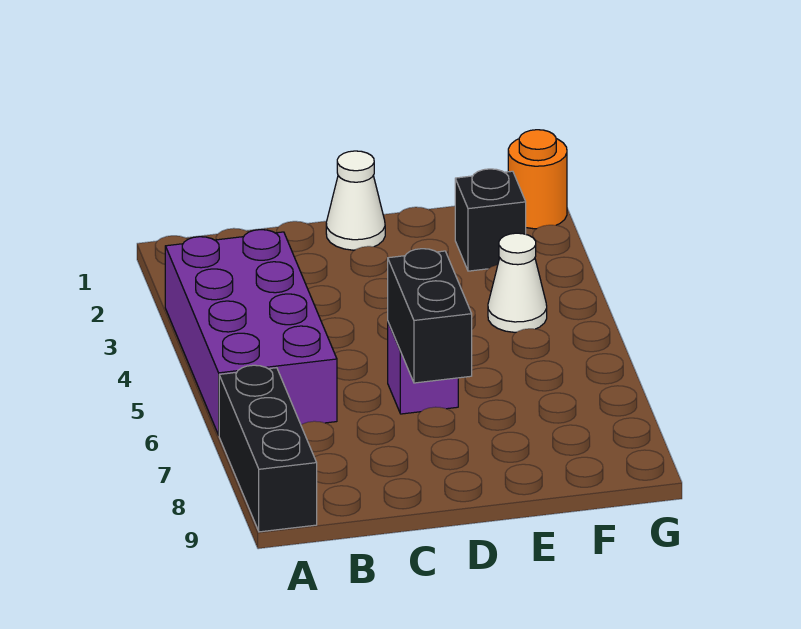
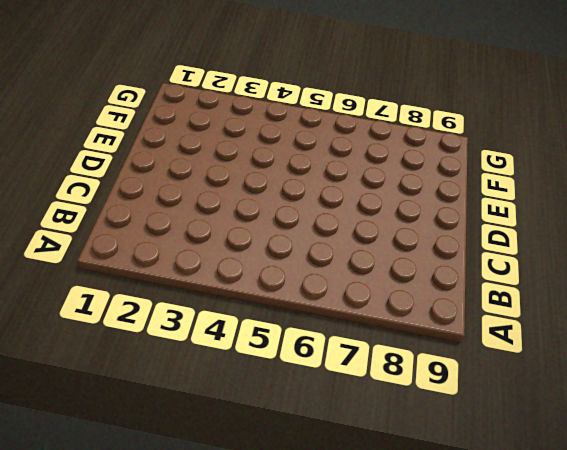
none -> purple brick A3:B6 level 1
none -> black brick A7:A9 level 1

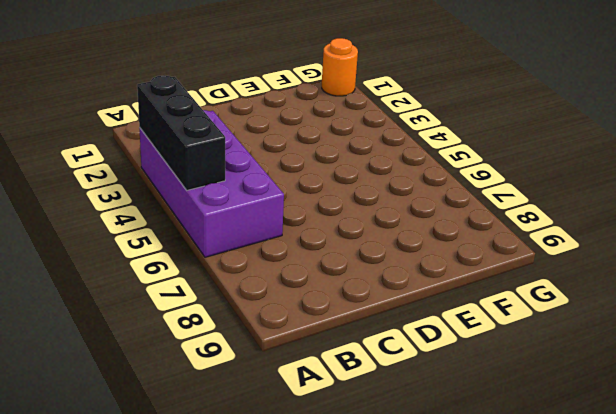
black brick A3:A5 level 2 -> black brick A7:A9 level 1
none -> white cone D1 level 1
none -> purple brick D6 level 1

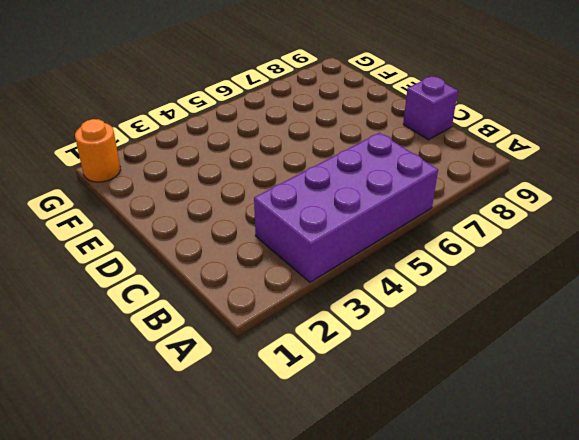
purple brick C9 level 1 -> purple brick D6 level 1
none -> black brick A7:A9 level 1
none -> white cone D1 level 1

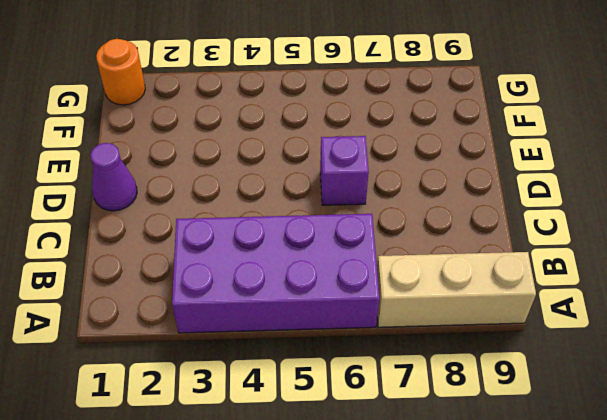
tan brick A7:A9 level 1 -> black brick A7:A9 level 1
purple cone D1 level 1 -> white cone D1 level 1
none -> black brick F2 level 1
none -> white cone F4 level 1

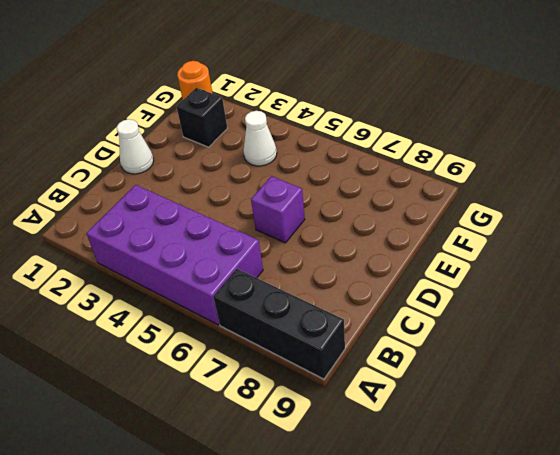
none -> black brick D6:D7 level 2

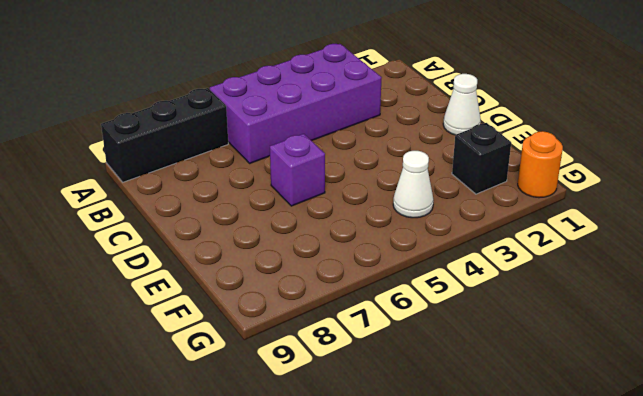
none -> black brick D6:D7 level 2

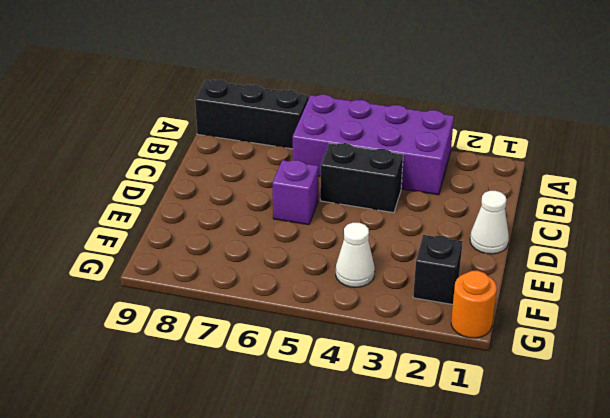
black brick C4:C5 level 1 -> black brick D6:D7 level 2

